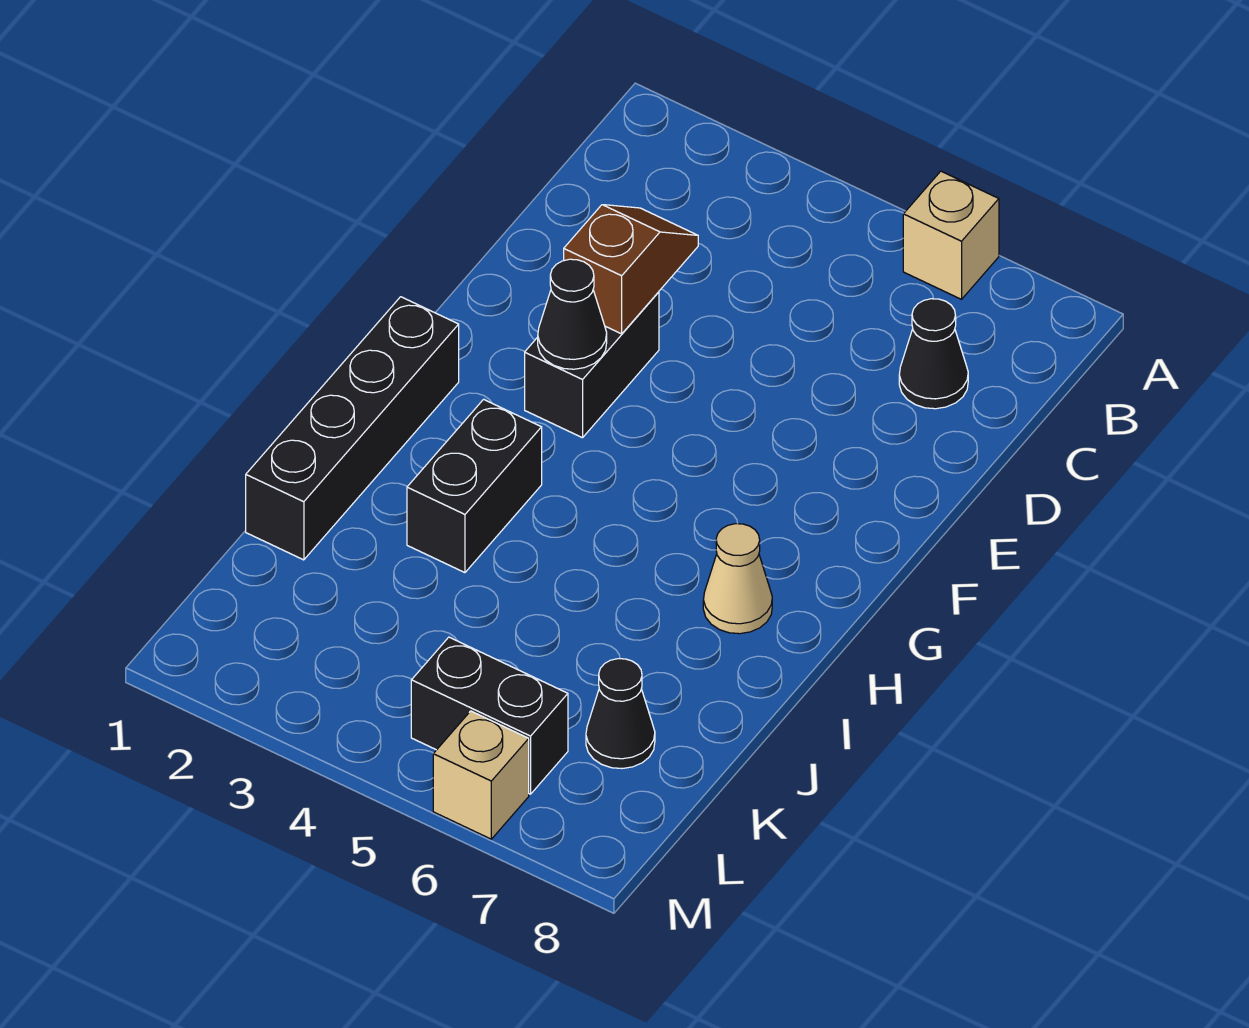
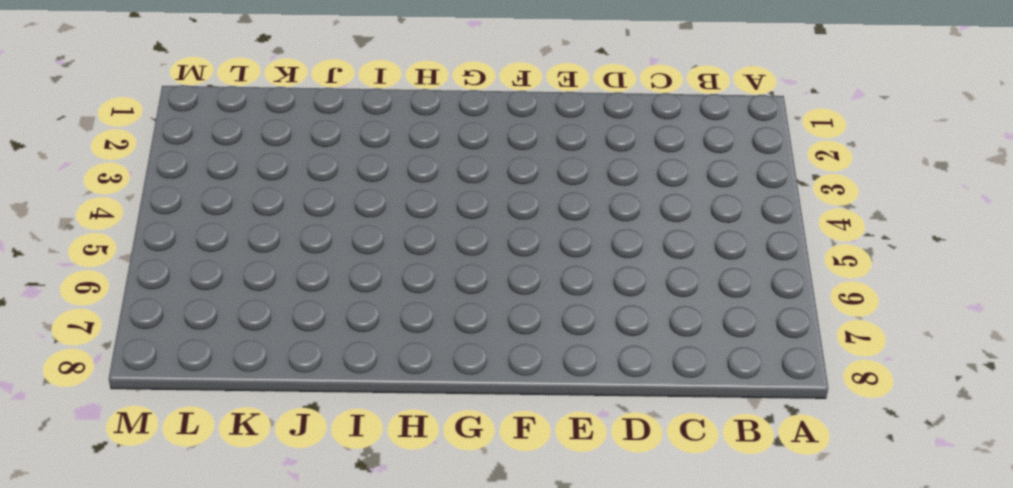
none -> tan brick A6 level 1
none -> black cone C7 level 1

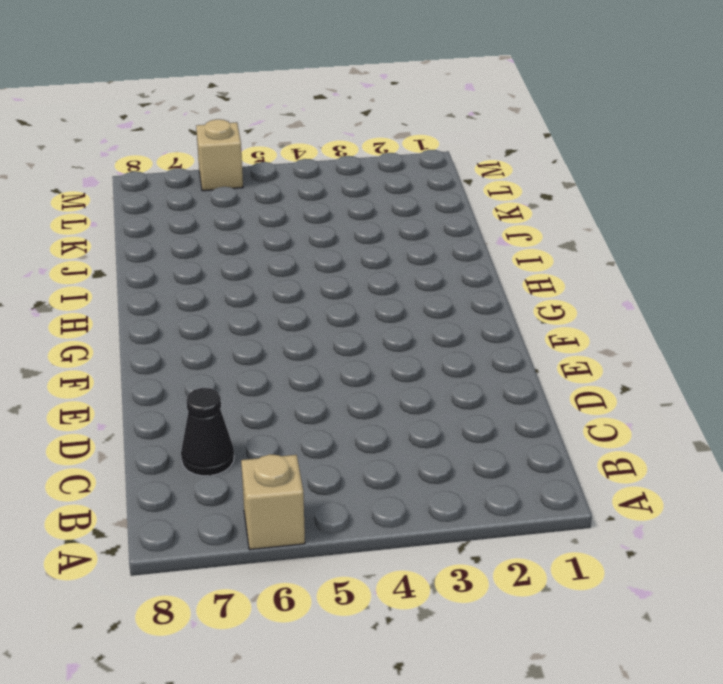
none -> black brick E3:F3 level 1
none -> black brick G1:J1 level 1

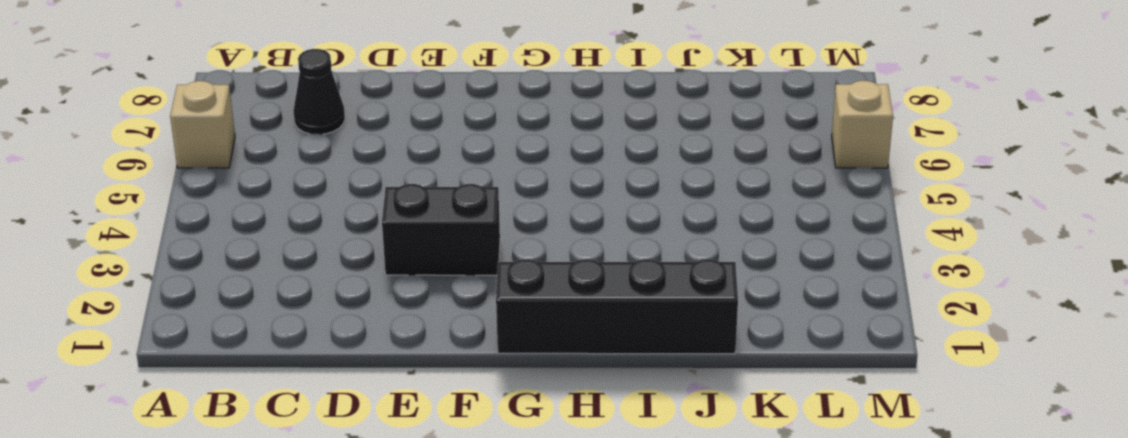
none -> black brick H3:I3 level 1
none -> tan cone H7 level 1

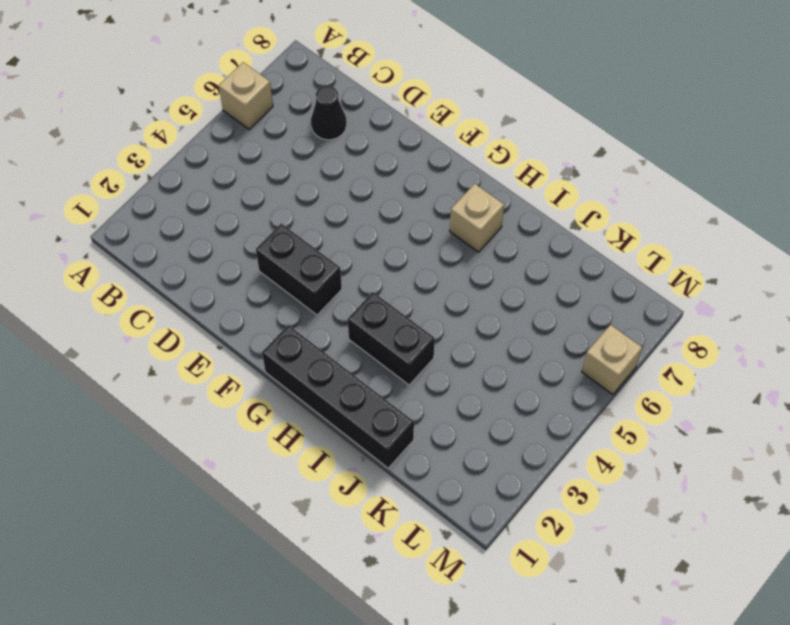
tan brick H7 level 1 -> tan cone H7 level 1
none -> black cone K7 level 1
none -> black brick L5:L6 level 1

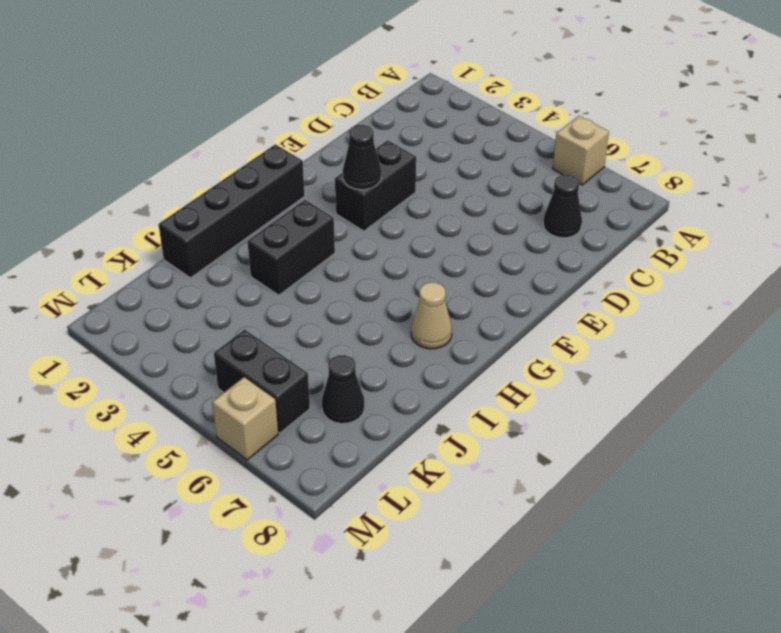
none -> brown slope D3:E3 level 2 top E

